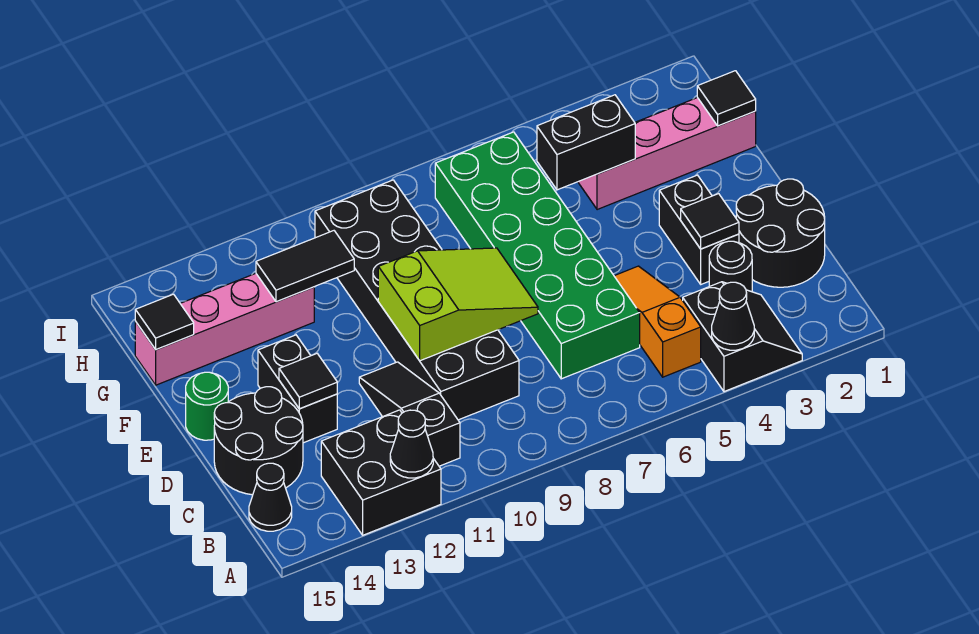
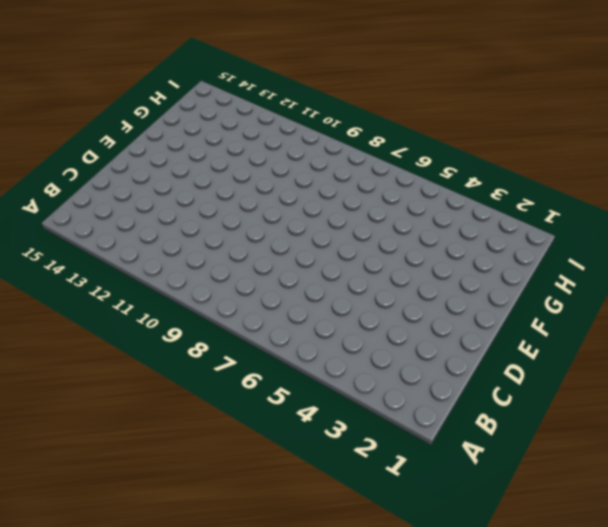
none -> black slope A3:B4 level 1 top 4
none -> black brick A12:B13 level 1
none -> orange slope B5:D5 level 1 top B

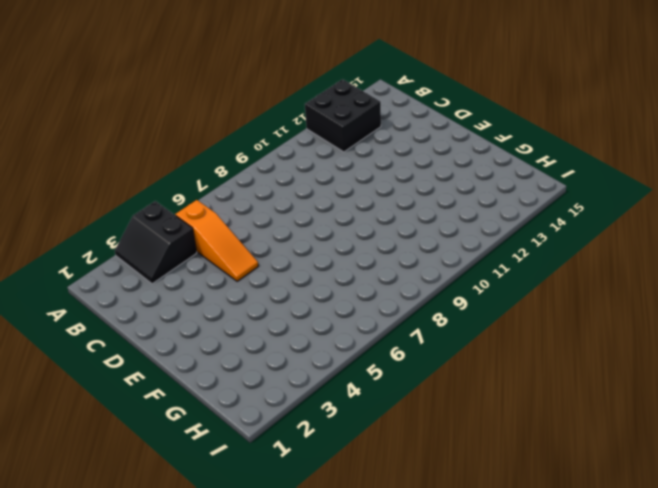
none -> black slope B11:D11 level 1 top B
none -> black cone B15 level 1
none -> black round brick C1:D2 level 1

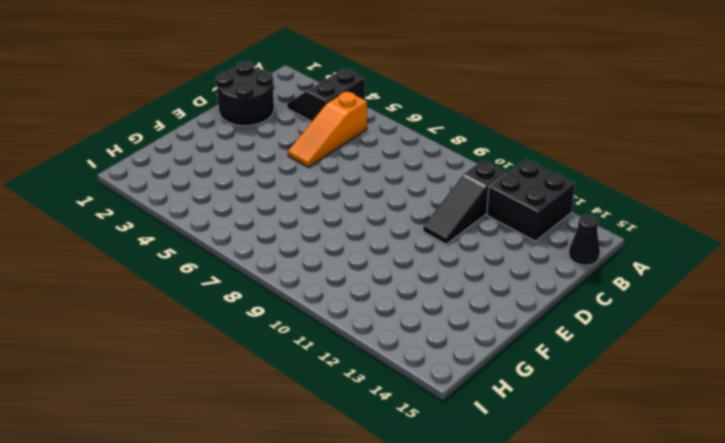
none -> black round brick C3 level 1
none -> green brick C6:H7 level 1
none -> black brick C9:H10 level 1

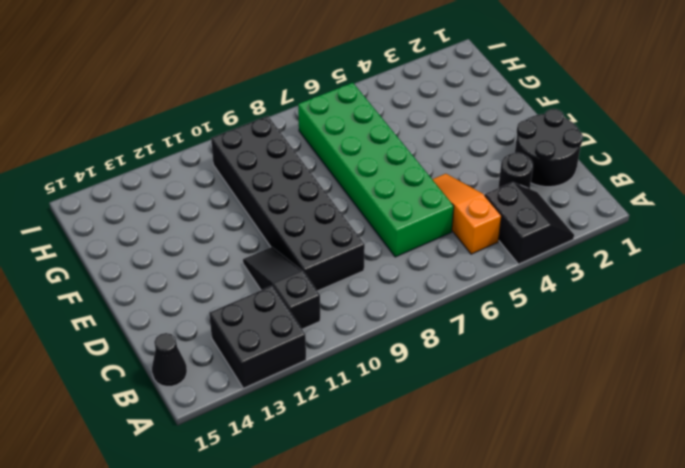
none -> black round brick C14:D15 level 1
none -> black brick D3:E3 level 1
none -> black brick D13:E13 level 1

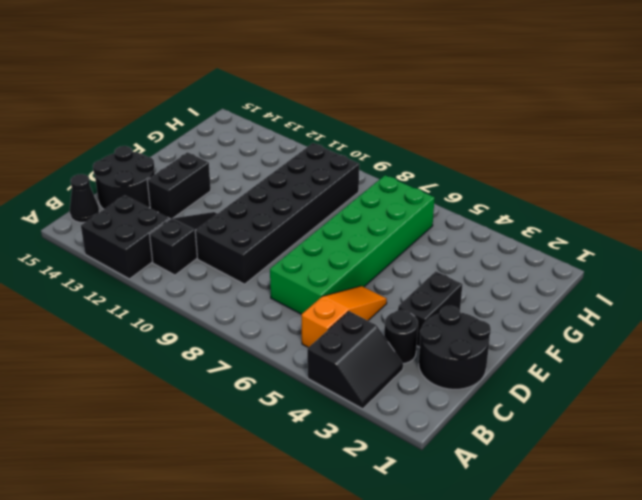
none -> green round brick E15 level 1
none -> pink brick G1:G4 level 1
none -> pink brick G12:G15 level 1

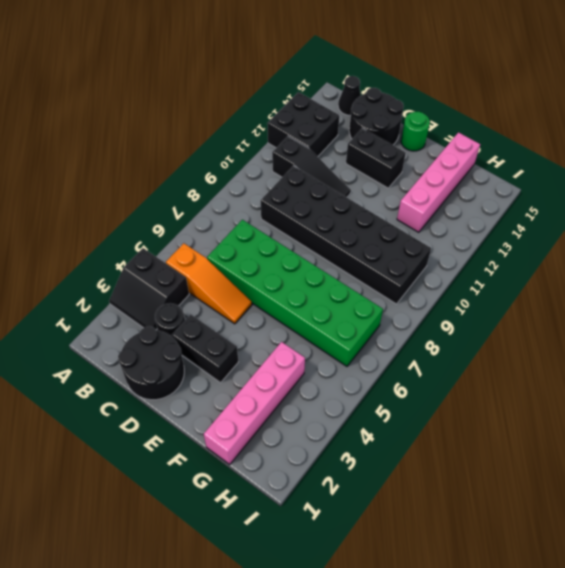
none -> black cone A4 level 2
none -> black cone A12 level 2
none -> black tile D3 level 2

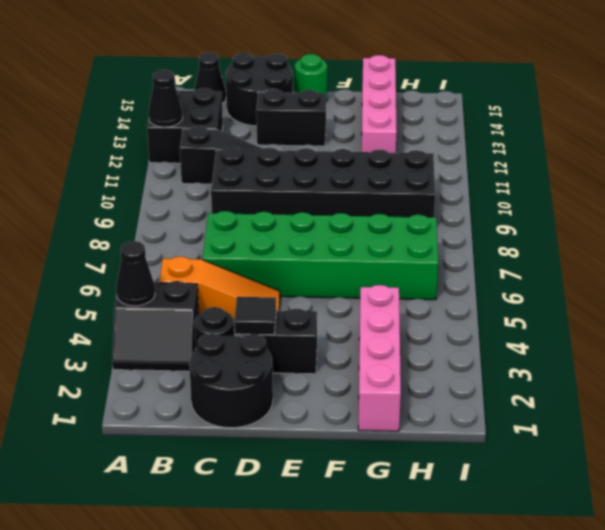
none -> lime slope D8:E10 level 2 top 10
none -> black tile D13 level 2
none -> black tile G1 level 2

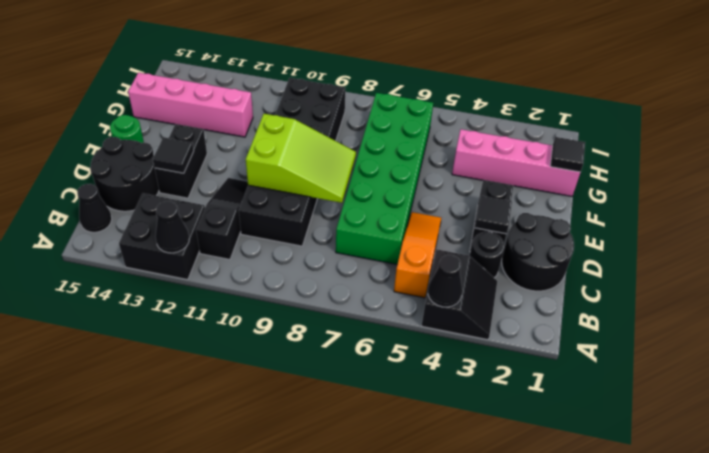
none -> black brick G4:G5 level 2
none -> black tile G11:G12 level 2
none -> black tile G15 level 2

